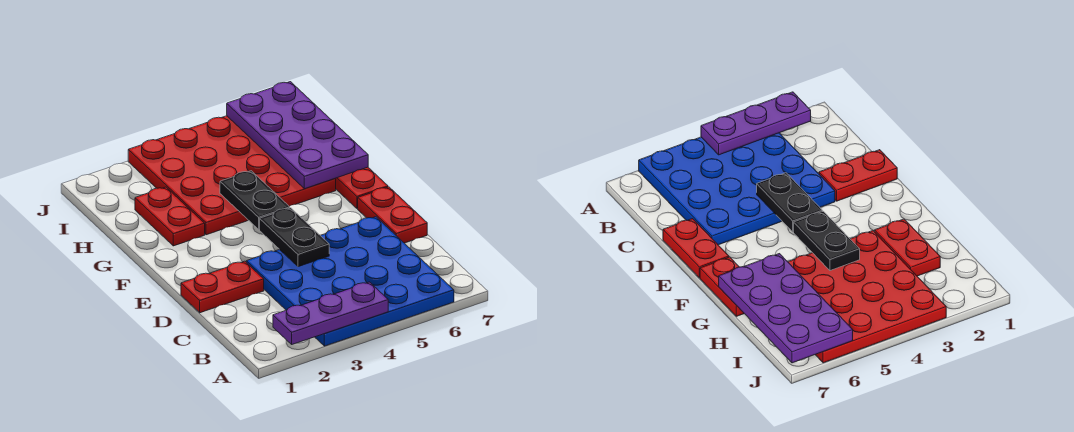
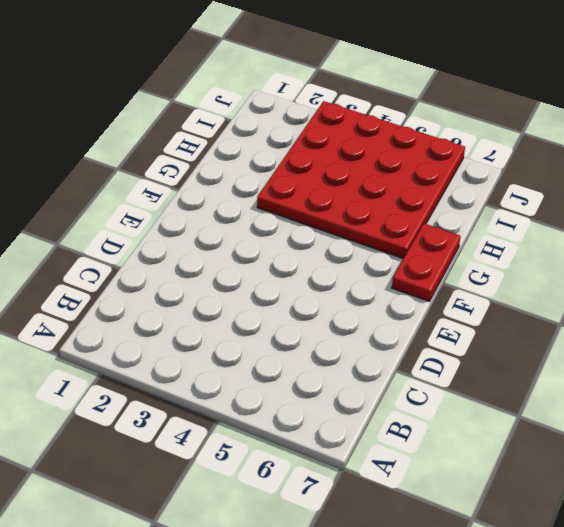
none -> blue plate A3:D6 level 1
none -> red plate D1:D2 level 1

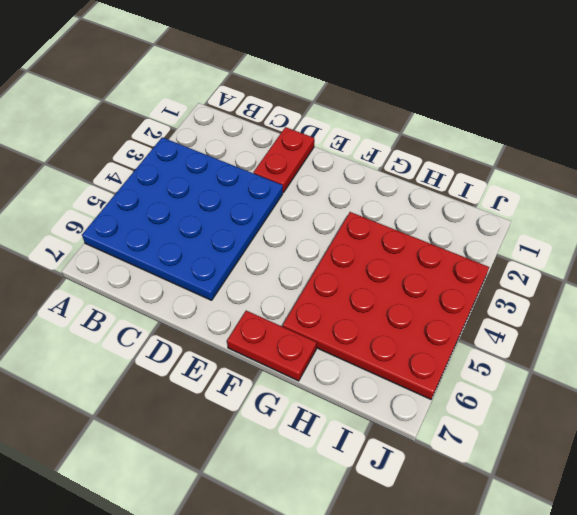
none -> red plate D7:E7 level 1
none -> red plate G2:H2 level 1

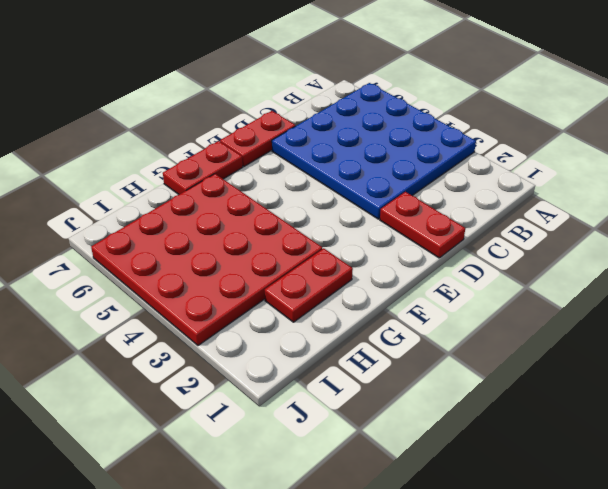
none -> purple plate A2:A4 level 2
none -> black plate D4:E4 level 2

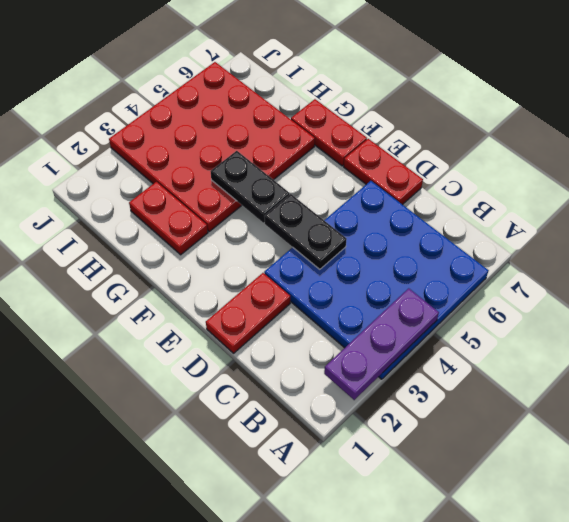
none -> purple plate G6:J7 level 2

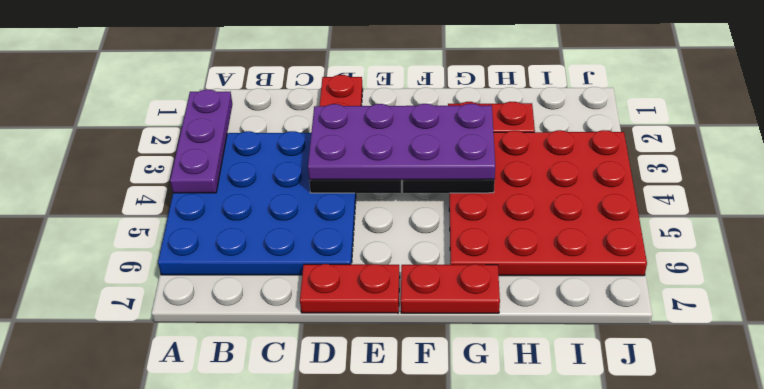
purple plate D3:G4 level 3 -> purple plate G6:J7 level 2

